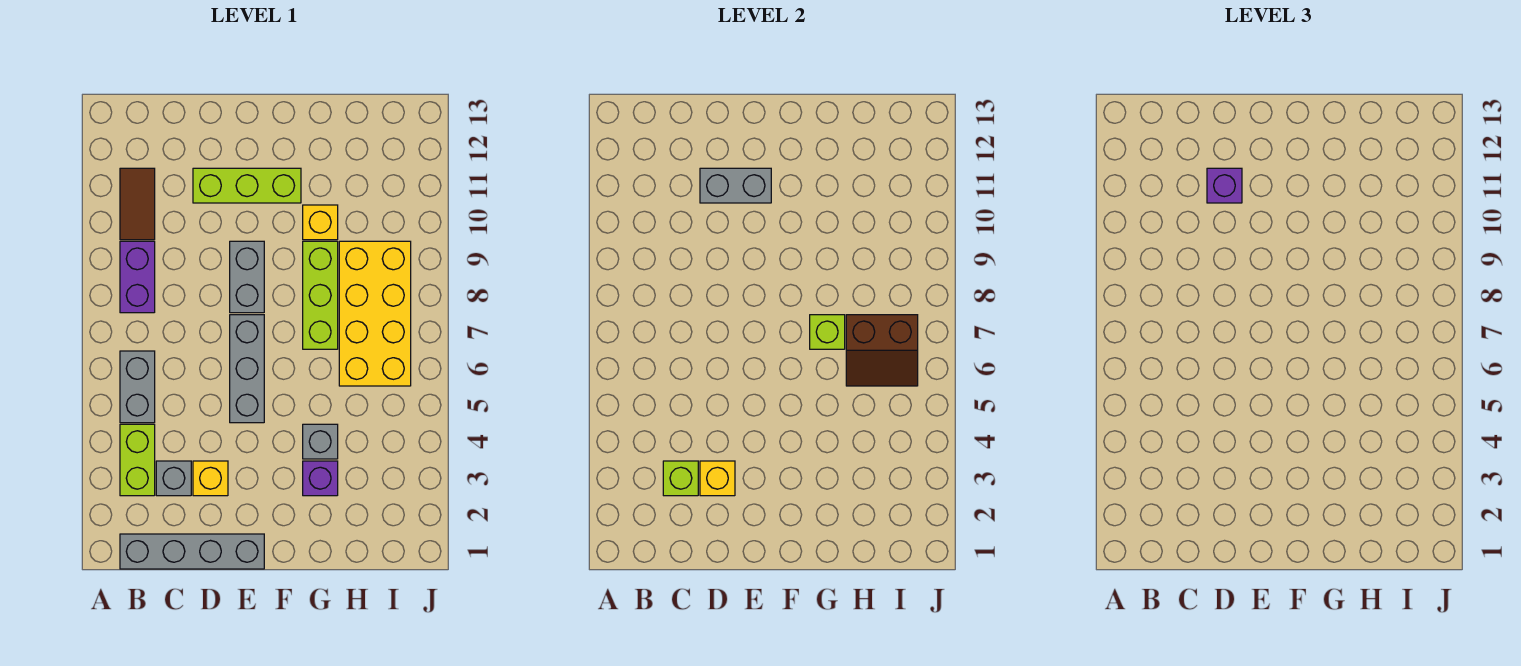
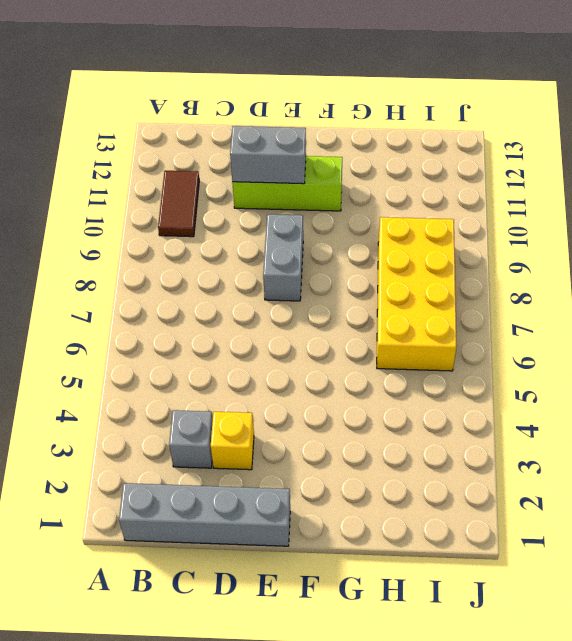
none -> lime brick B3:B4 level 1
none -> grey brick B5:B6 level 1
none -> purple brick B8:B9 level 1

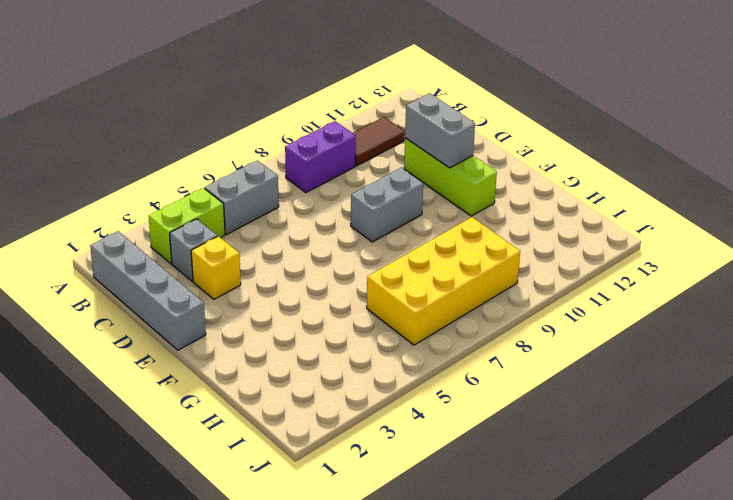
none -> grey brick E5:E7 level 1
none -> purple brick G3 level 1
none -> grey brick G4 level 1

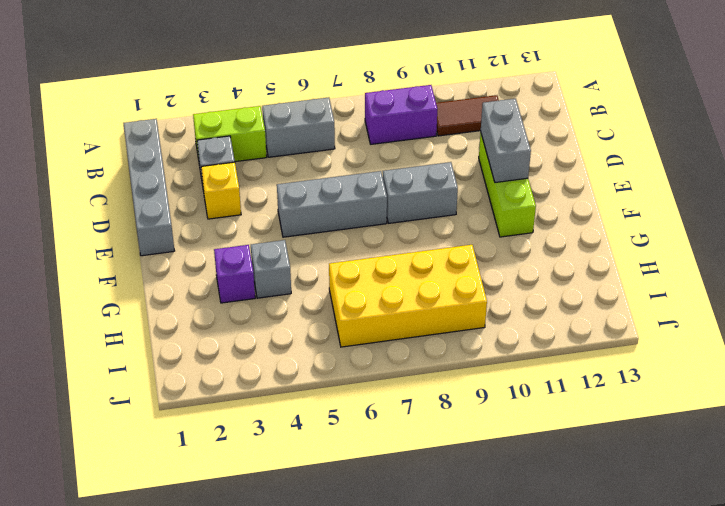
none -> lime brick G7:G9 level 1
none -> yellow brick G10 level 1
none -> lime brick C3 level 2

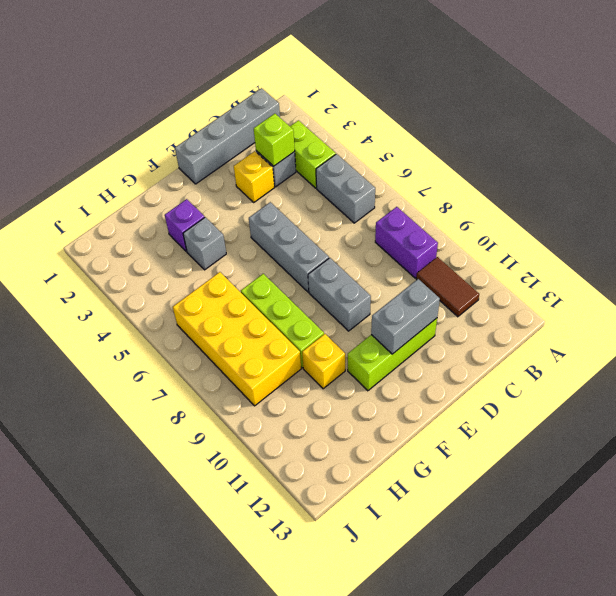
none -> yellow brick D3 level 2
none -> lime brick G7 level 2
none -> brown slope H6:I7 level 2 top 7

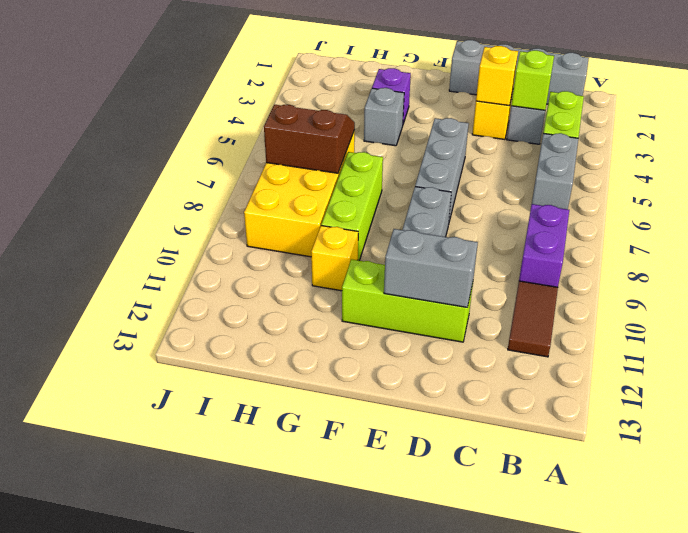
none -> lime brick G7 level 2
none -> purple brick D11 level 3

